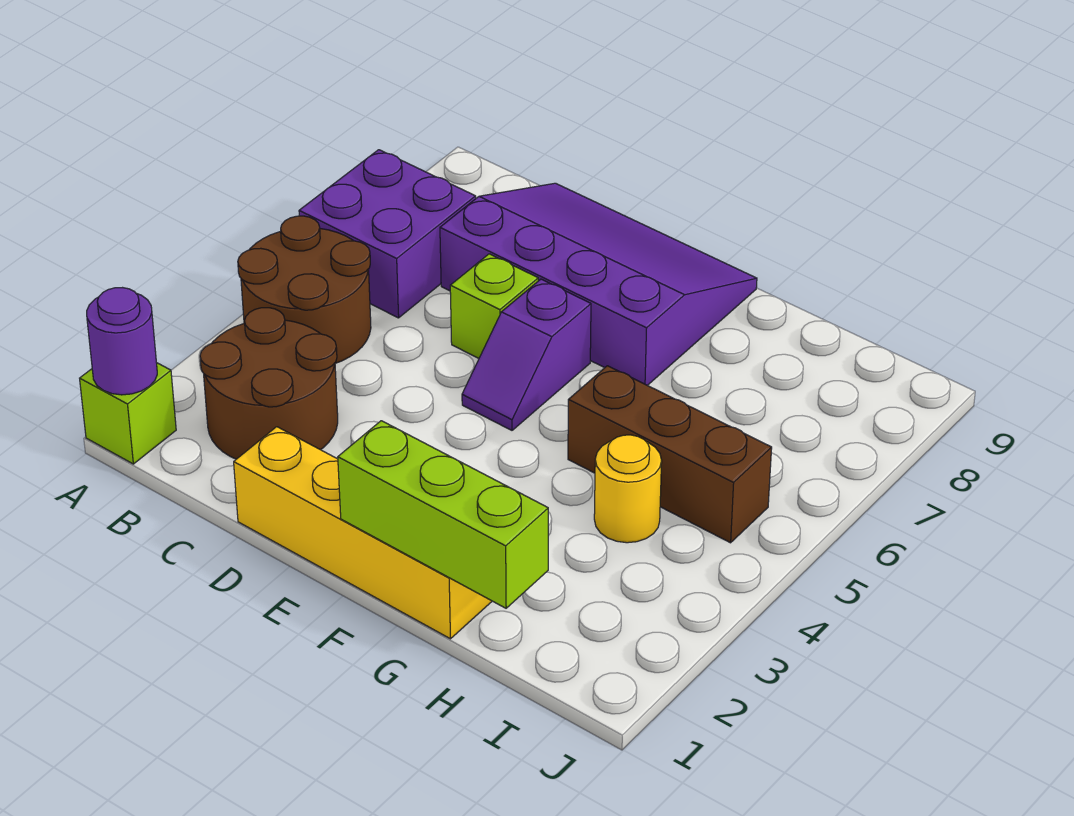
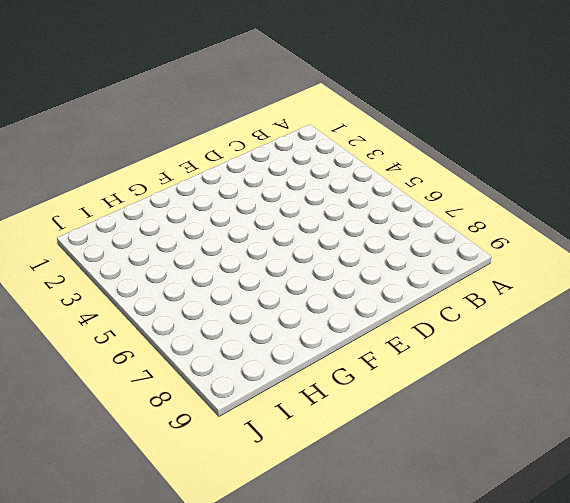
none -> lime brick A1 level 1
none -> brown round brick A4:B5 level 1
none -> purple brick A6:B7 level 1

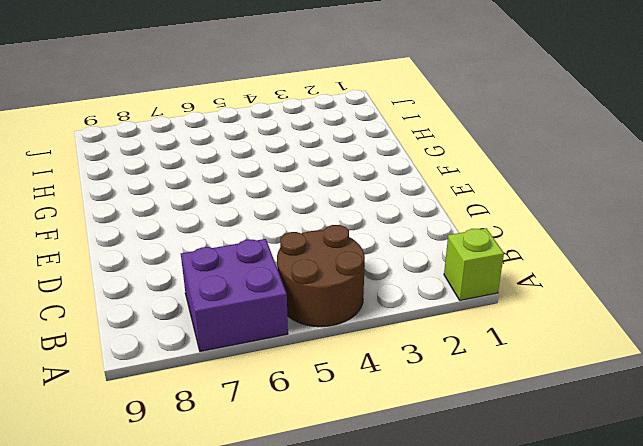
none -> brown round brick B2:C3 level 1
none -> purple slope C7:F9 level 1 top 7
none -> yellow brick D1:G1 level 1

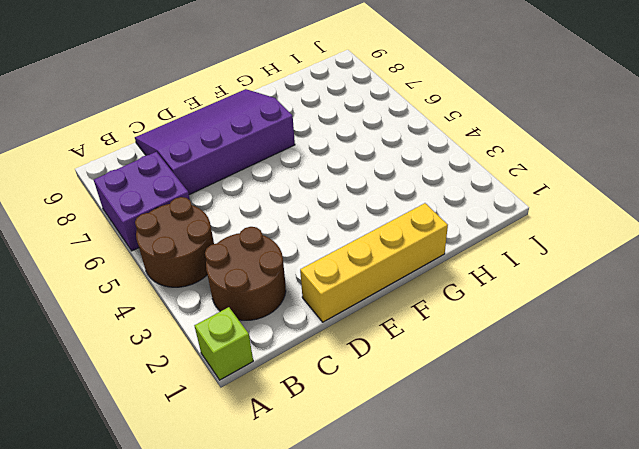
none -> lime brick D6 level 1
none -> purple slope E5:E6 level 1 top 6
none -> brown brick G5:I5 level 1

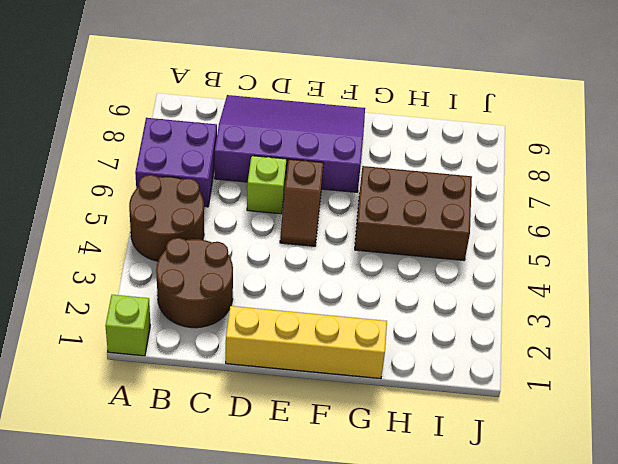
brown slope E5:E6 level 1 top 6 -> purple slope E5:E6 level 1 top 6
brown brick G5:I6 level 1 -> brown brick G5:I5 level 1
none -> yellow round brick H4 level 1
none -> purple round brick A1 level 2
none -> lime brick F1:H1 level 2

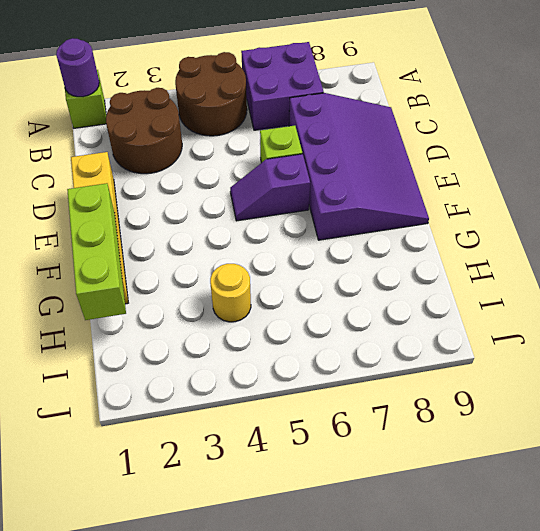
none -> brown brick G5:I5 level 1

